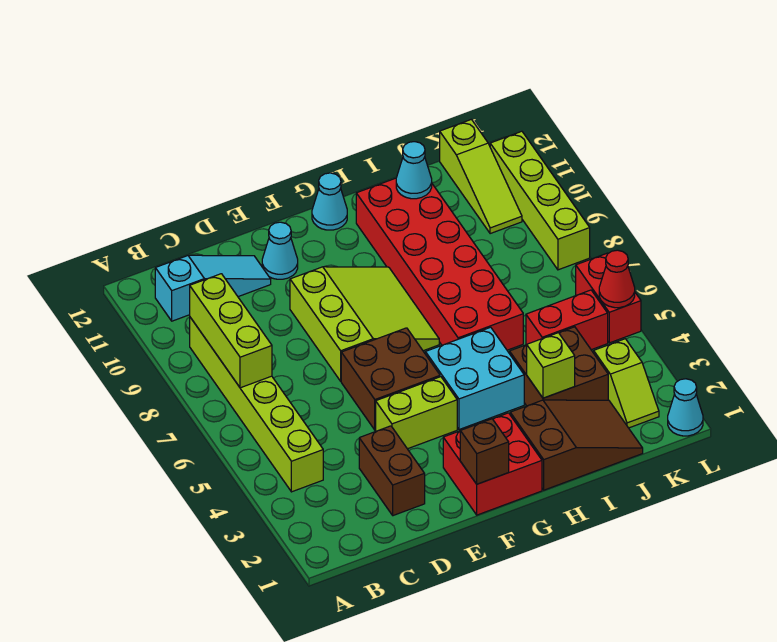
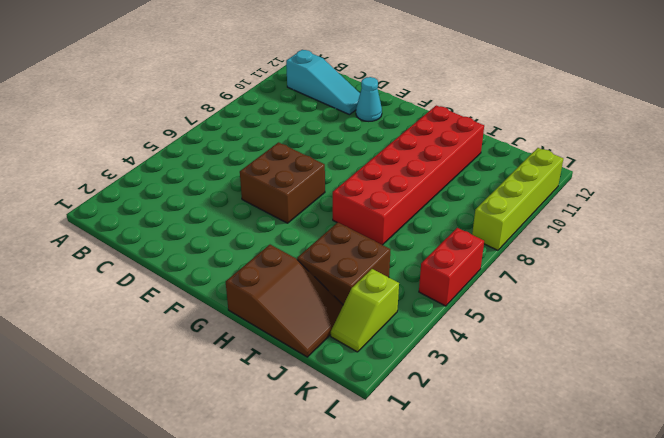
none -> lime brick B4:B9 level 1
none -> brown brick D2:D3 level 1
none -> lime brick E4:F4 level 1

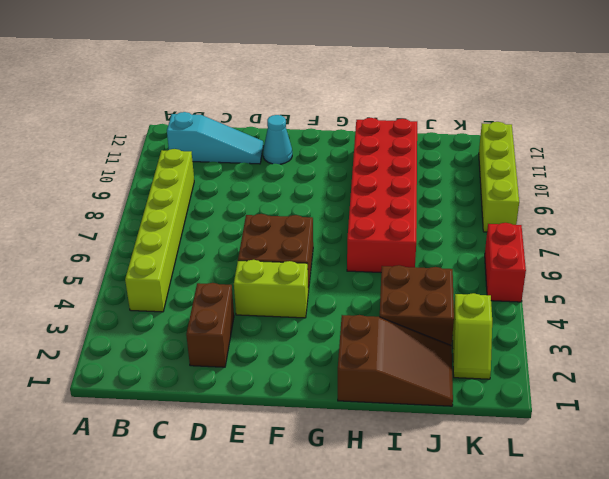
none -> lime slope E7:G9 level 1 top E
none -> red brick F1:G2 level 1
none -> cyan brick G4:H5 level 1

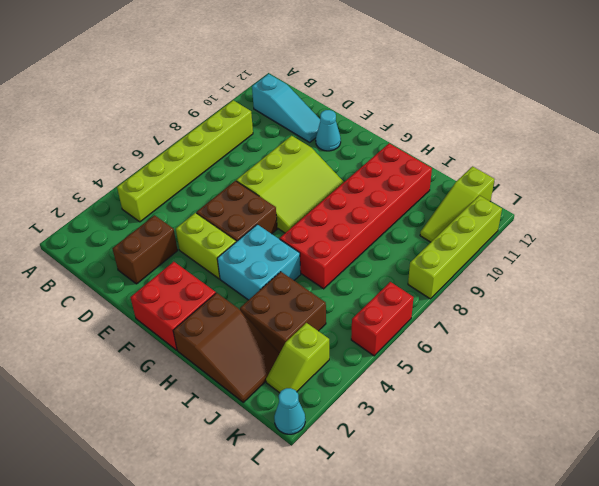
none -> cyan cone G12 level 1
none -> red brick J5:K5 level 1
none -> lime brick B7:B9 level 2

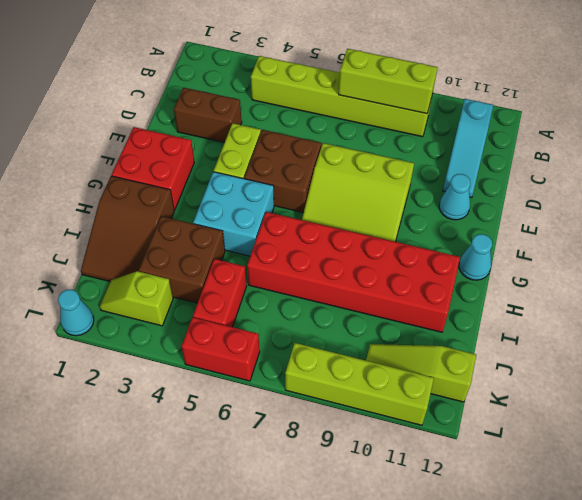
none -> brown brick F1 level 2
none -> lime brick I3 level 2
none -> cyan cone I11 level 2

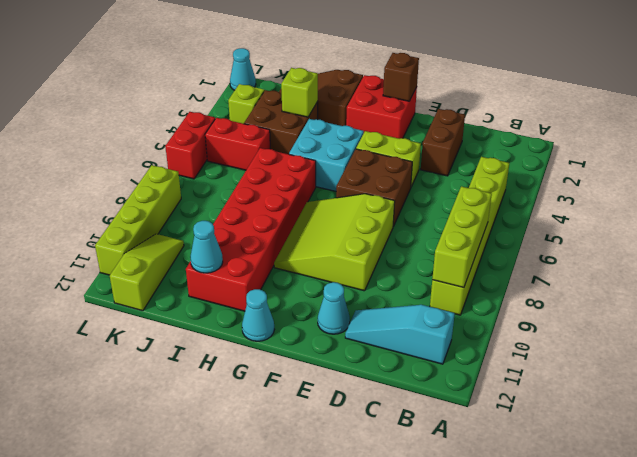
none -> red cone L5 level 2

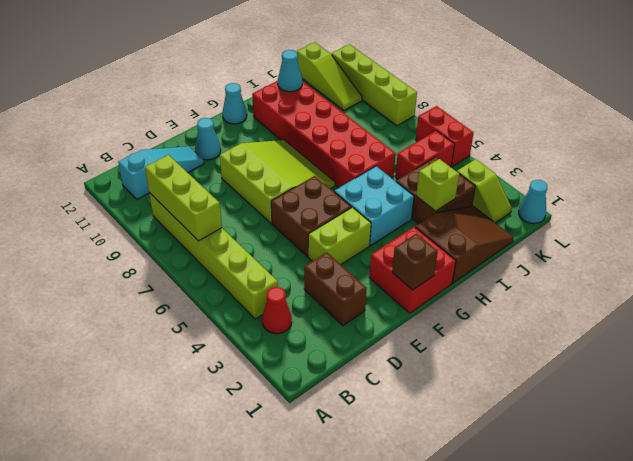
red cone B3 level 1 -> red cone L5 level 2

